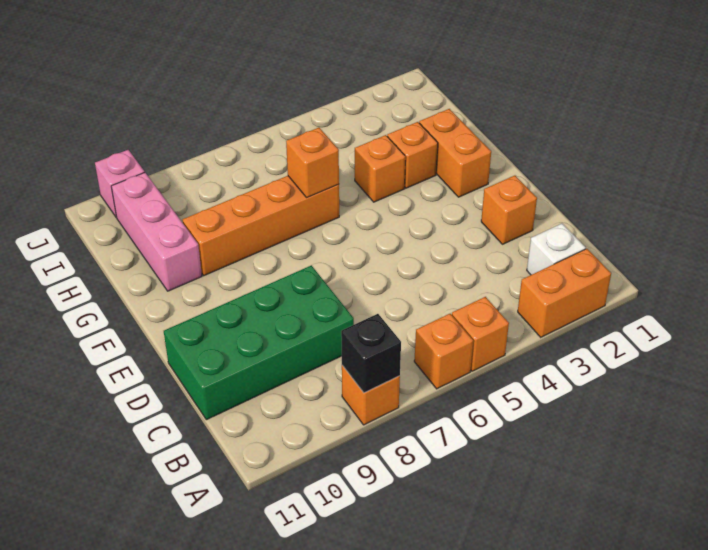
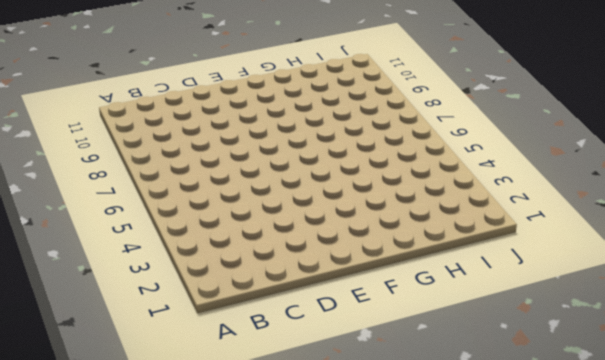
none -> orange brick A2:A3 level 1
none -> orange brick A5 level 1
none -> orange brick A6 level 1

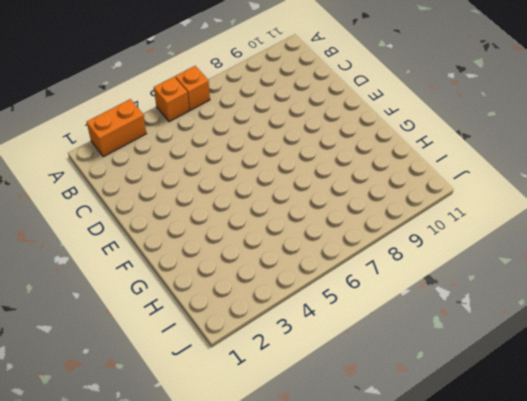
none -> orange brick A8 level 1
none -> white brick B2 level 1
none -> green brick C8:D11 level 1

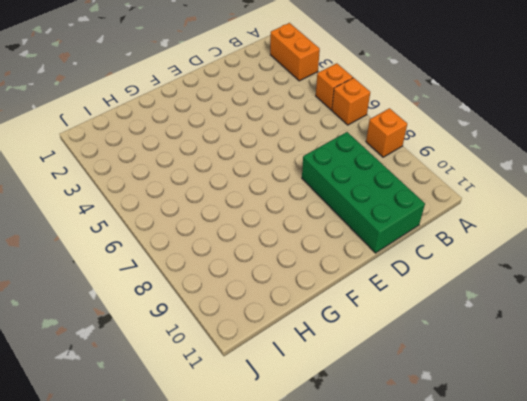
none -> white brick B2 level 1
none -> orange brick D2 level 1
none -> orange brick F2:G2 level 1

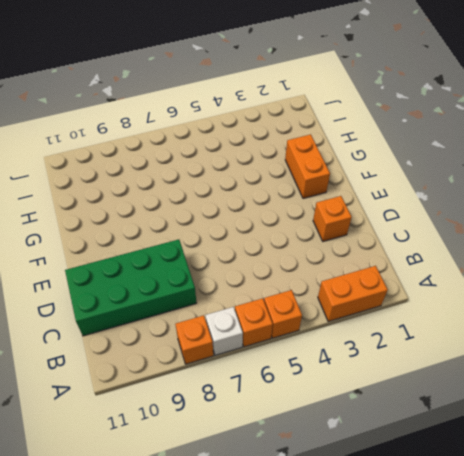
white brick A7 level 1 -> white brick B2 level 1
none -> orange brick G3 level 1
none -> orange brick G4 level 1
none -> orange brick G6:G9 level 1

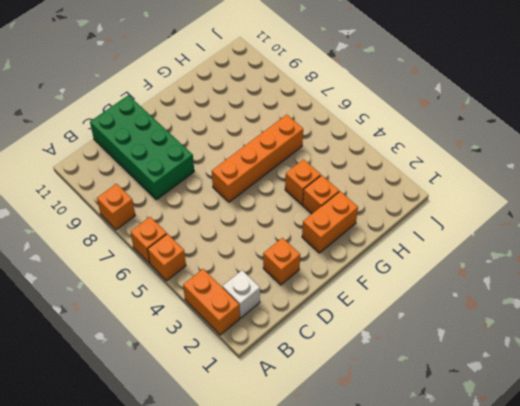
orange brick E6:H6 level 1 -> orange brick G6:G9 level 1
none -> pink brick G10:I10 level 1
none -> pink brick J10 level 1
none -> black brick A8 level 2

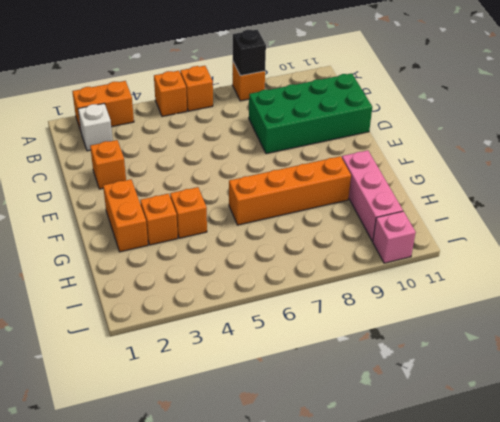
none -> orange brick G6 level 2

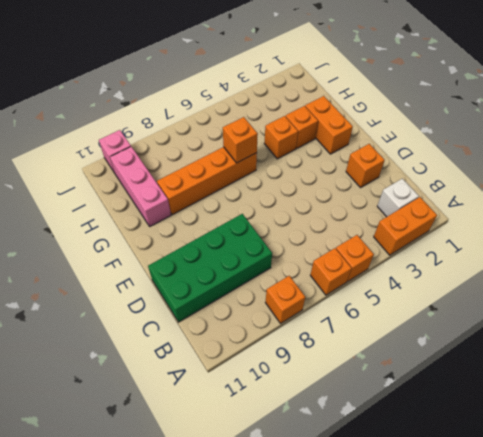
none -> black brick A8 level 2

